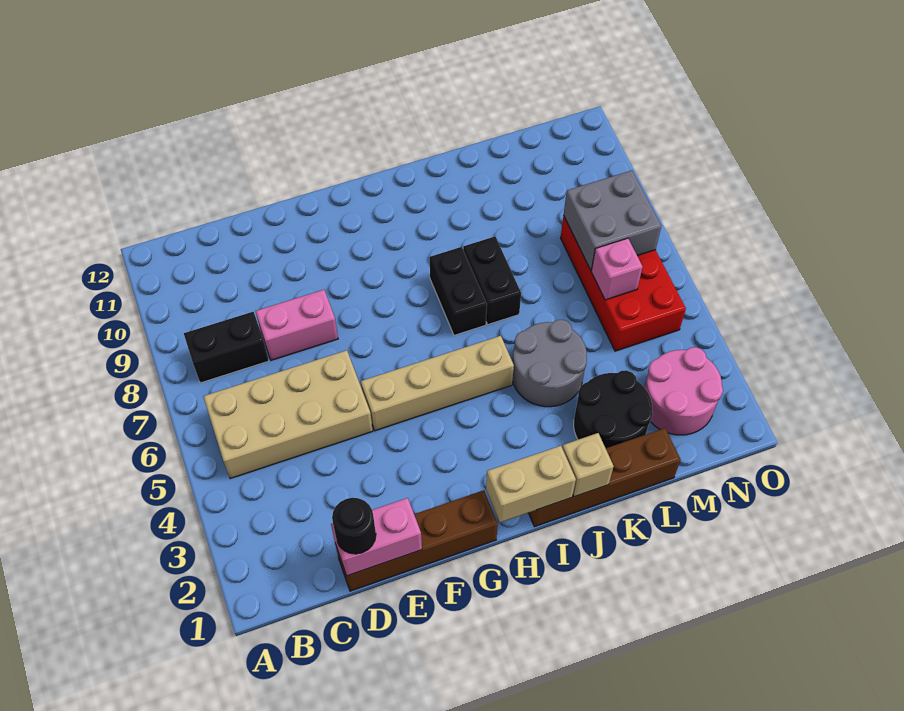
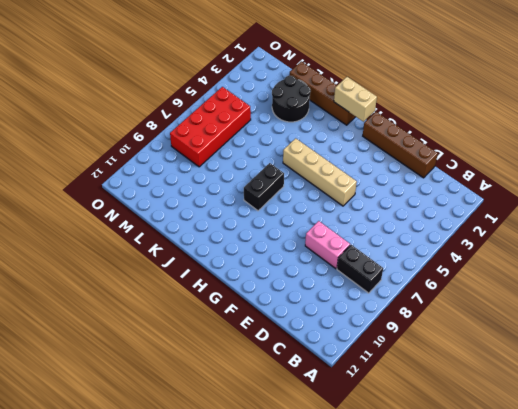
none -> tan brick B5:E6 level 1
none -> grey round brick J4:K5 level 1
none -> black brick J7:J8 level 1

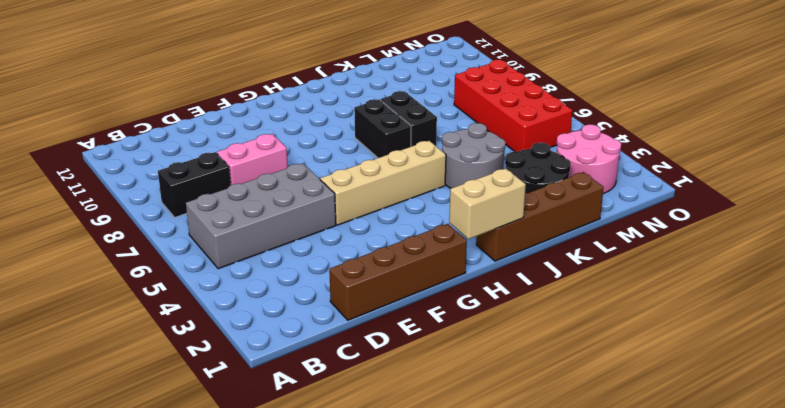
grey brick B5:E6 level 1 -> tan brick B5:E6 level 1
none -> pink brick D1:E1 level 2
none -> tan brick J1 level 2
none -> pink brick M6 level 2

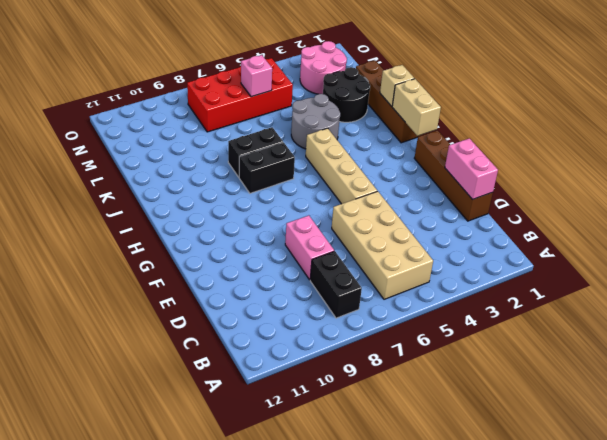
none -> grey brick M7:N8 level 2
none -> black round brick D1 level 3

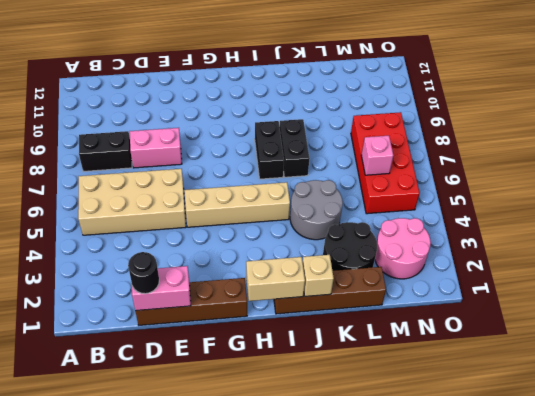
none -> grey brick M7:N8 level 2

